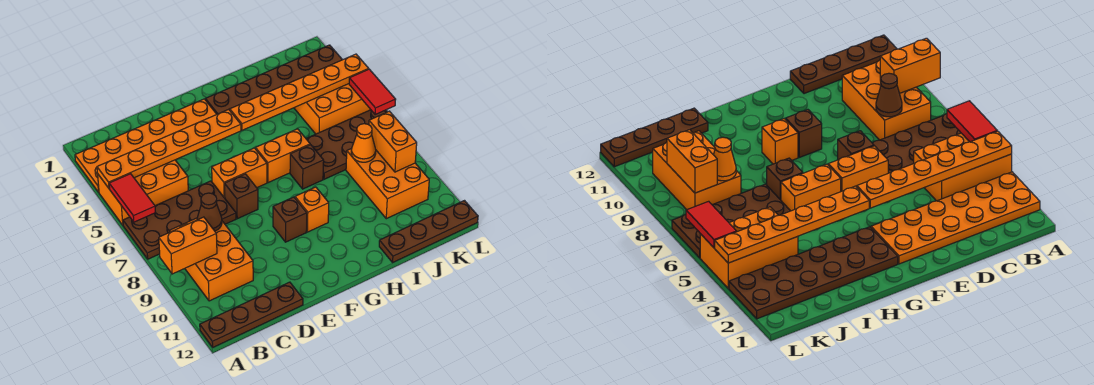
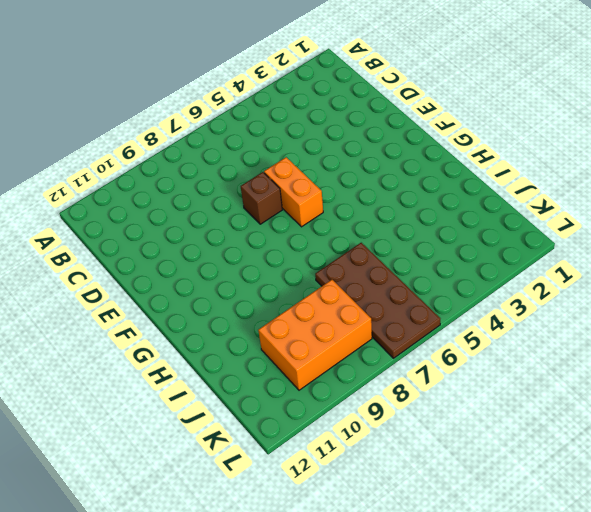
none -> orange plate A2:F3 level 1
none -> orange brick A4:C5 level 1
none -> brown plate A6:D7 level 1

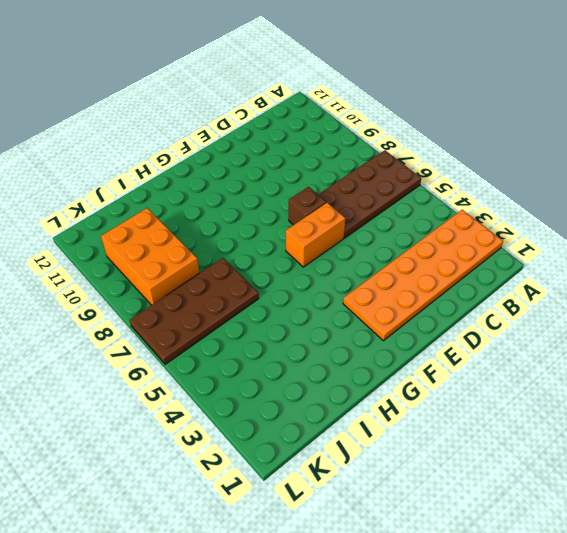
none -> orange brick A4:C5 level 1
none -> brown plate A12:D12 level 1
none -> orange brick B8:C10 level 1

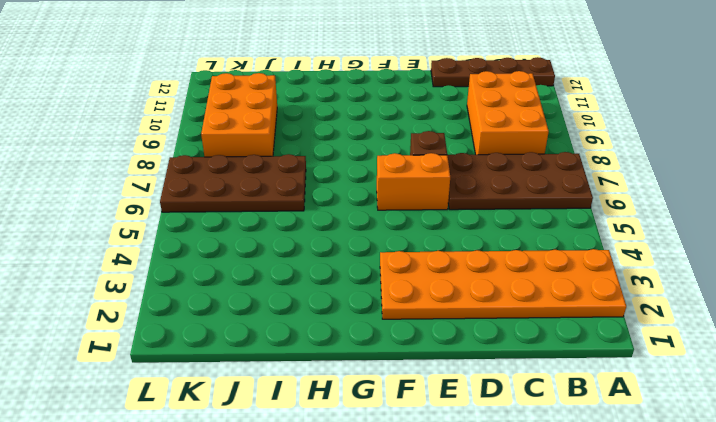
none -> orange brick A4:C5 level 1
none -> brown brick F9 level 1
none -> brown plate G2:L3 level 1

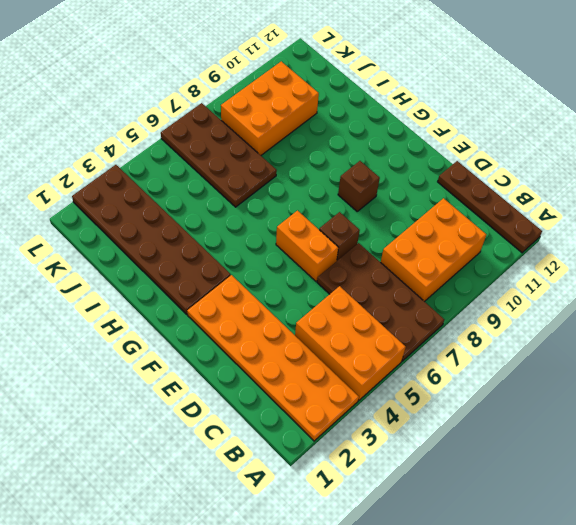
none -> orange brick G6:H6 level 1
none -> orange brick G9 level 1
none -> brown brick H7 level 1

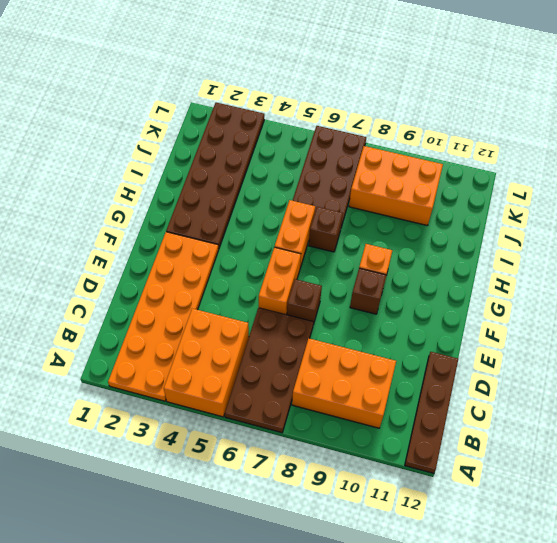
none -> brown plate I12:L12 level 1
none -> orange brick J4:L5 level 1
none -> orange plate A4:F4 level 2

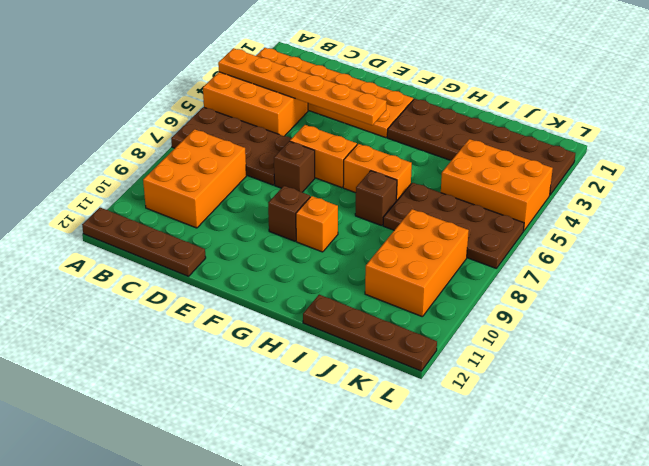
none -> red tile A5:A6 level 2
none -> orange brick A9:B9 level 2
none -> brown cone C8 level 2

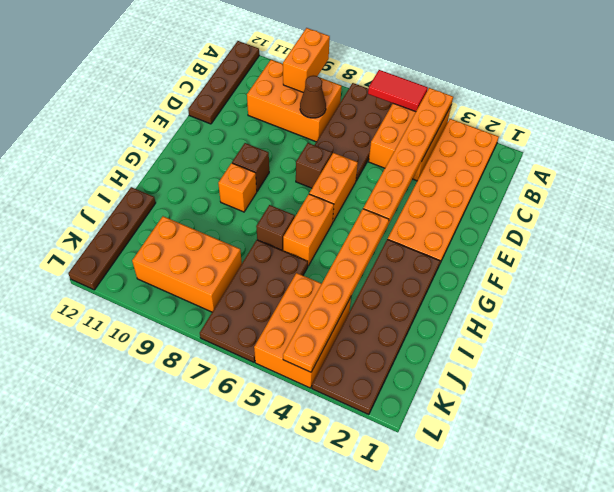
none -> orange cone J8 level 2
none -> orange brick K8:K9 level 2
none -> red tile L5:L6 level 2

